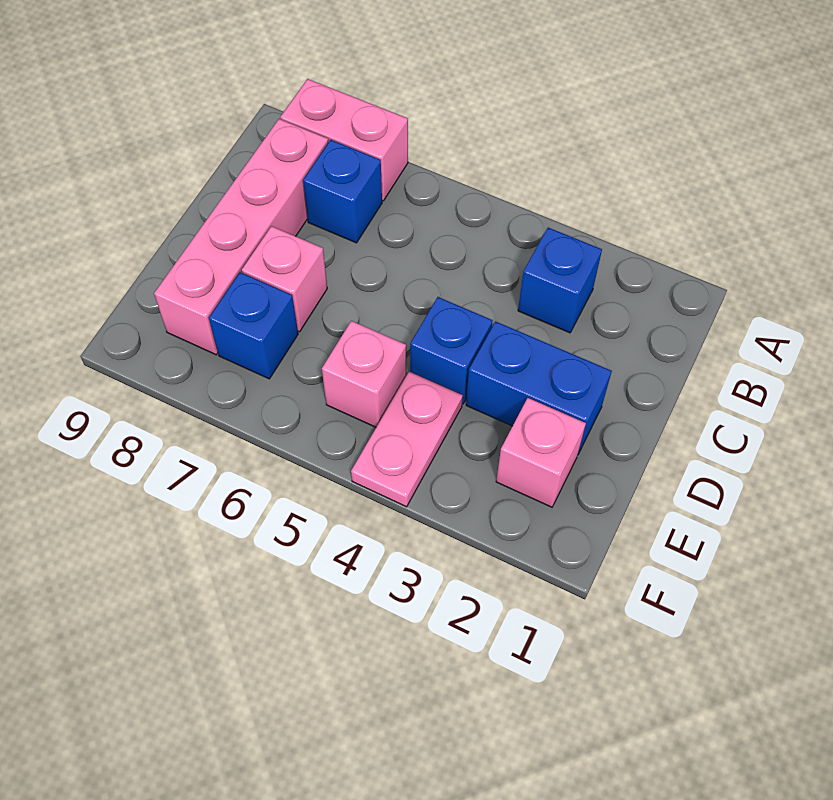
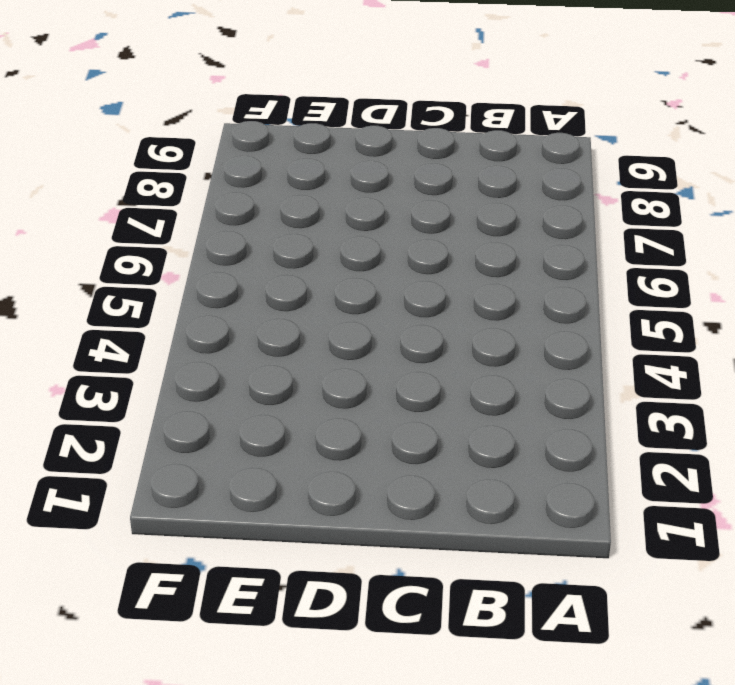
none -> pink brick A7:A8 level 1
none -> blue brick B3 level 1

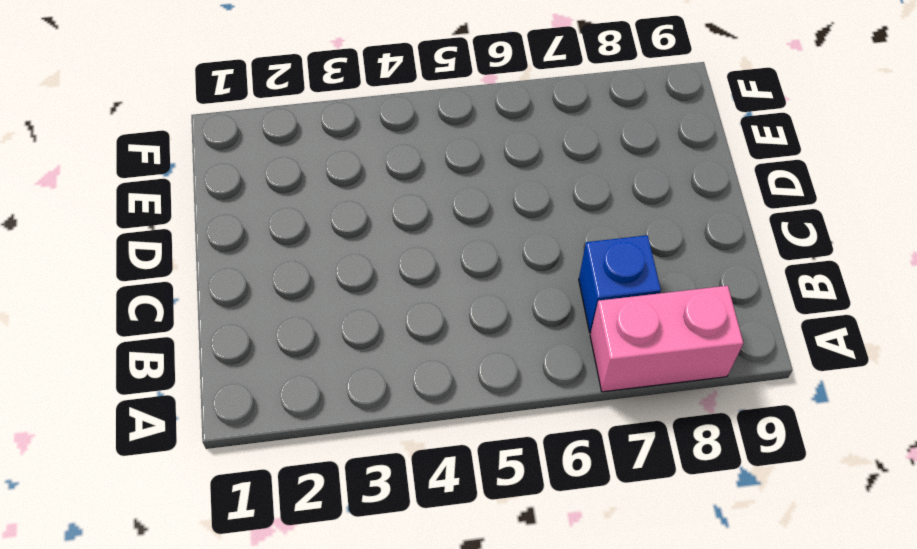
none -> blue brick B3 level 1
none -> pink brick B8:E8 level 1

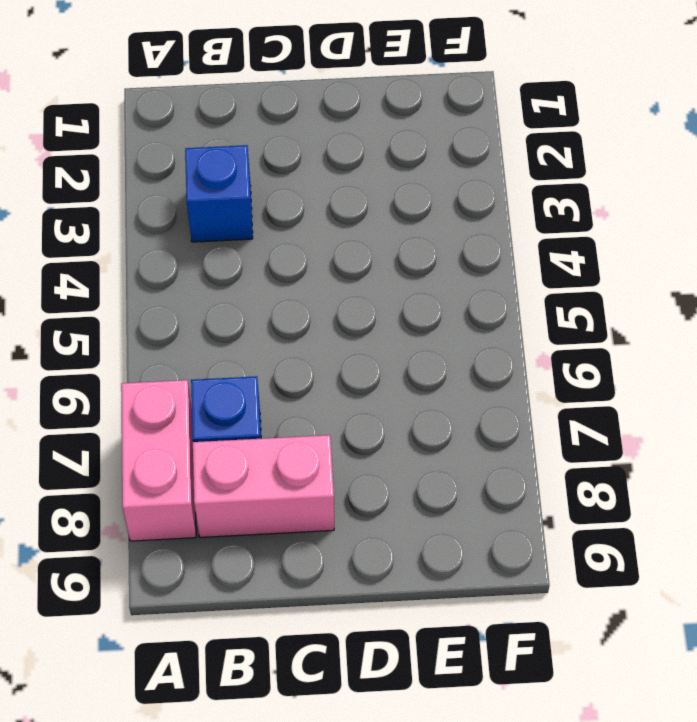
pink brick B8:C8 level 1 -> pink brick B8:E8 level 1
none -> blue brick D2:D3 level 1
none -> blue brick D4 level 1

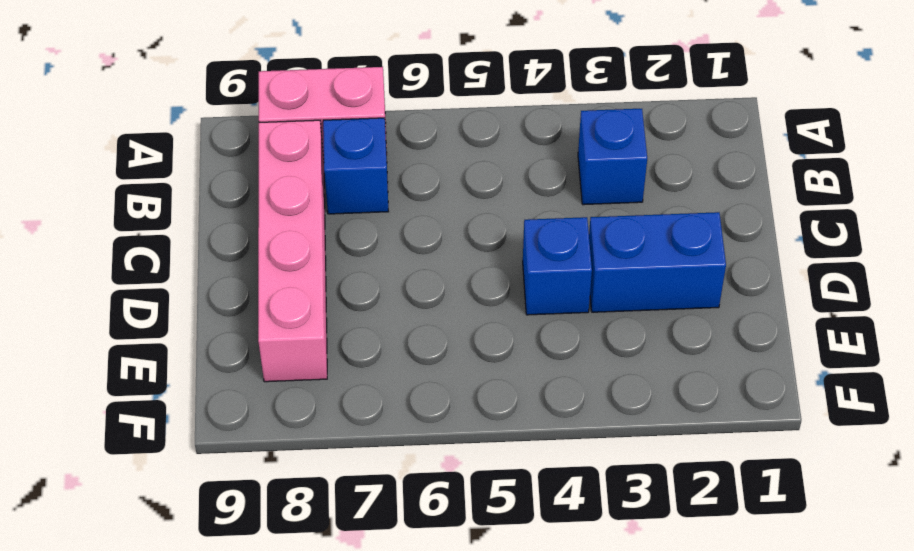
none -> pink brick D7 level 1
none -> pink brick E2 level 1

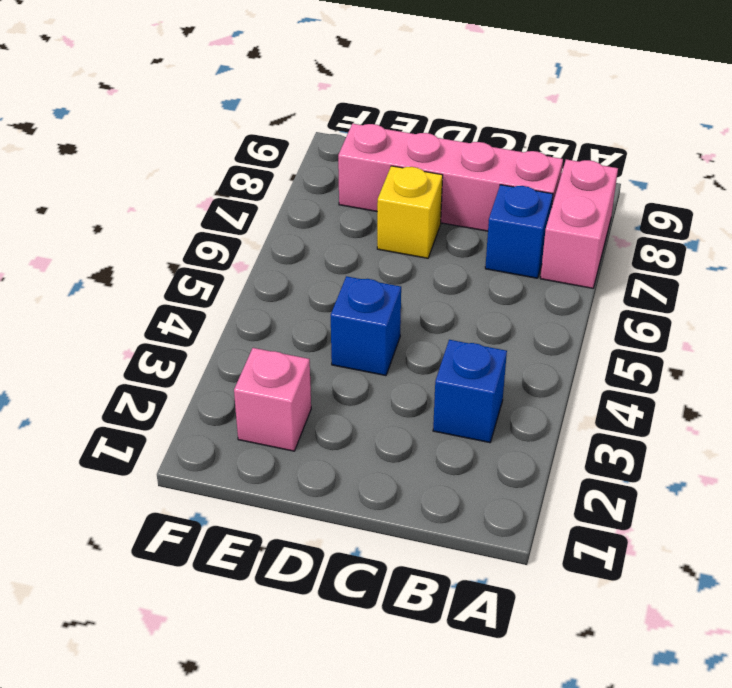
yellow brick D7 level 1 -> pink brick D7 level 1
none -> blue brick D2:D3 level 1
none -> pink plate E4:F4 level 1

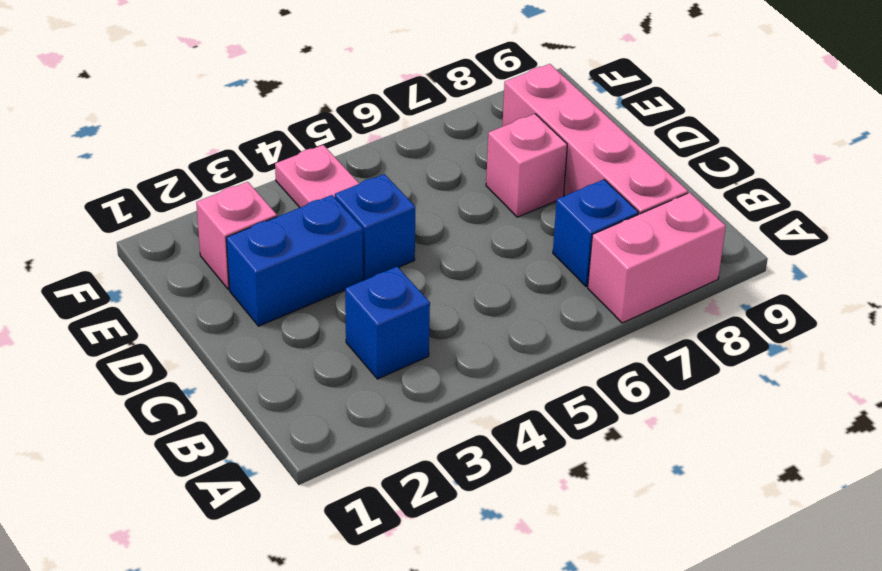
none -> pink brick E5 level 1
none -> blue brick E7 level 1

